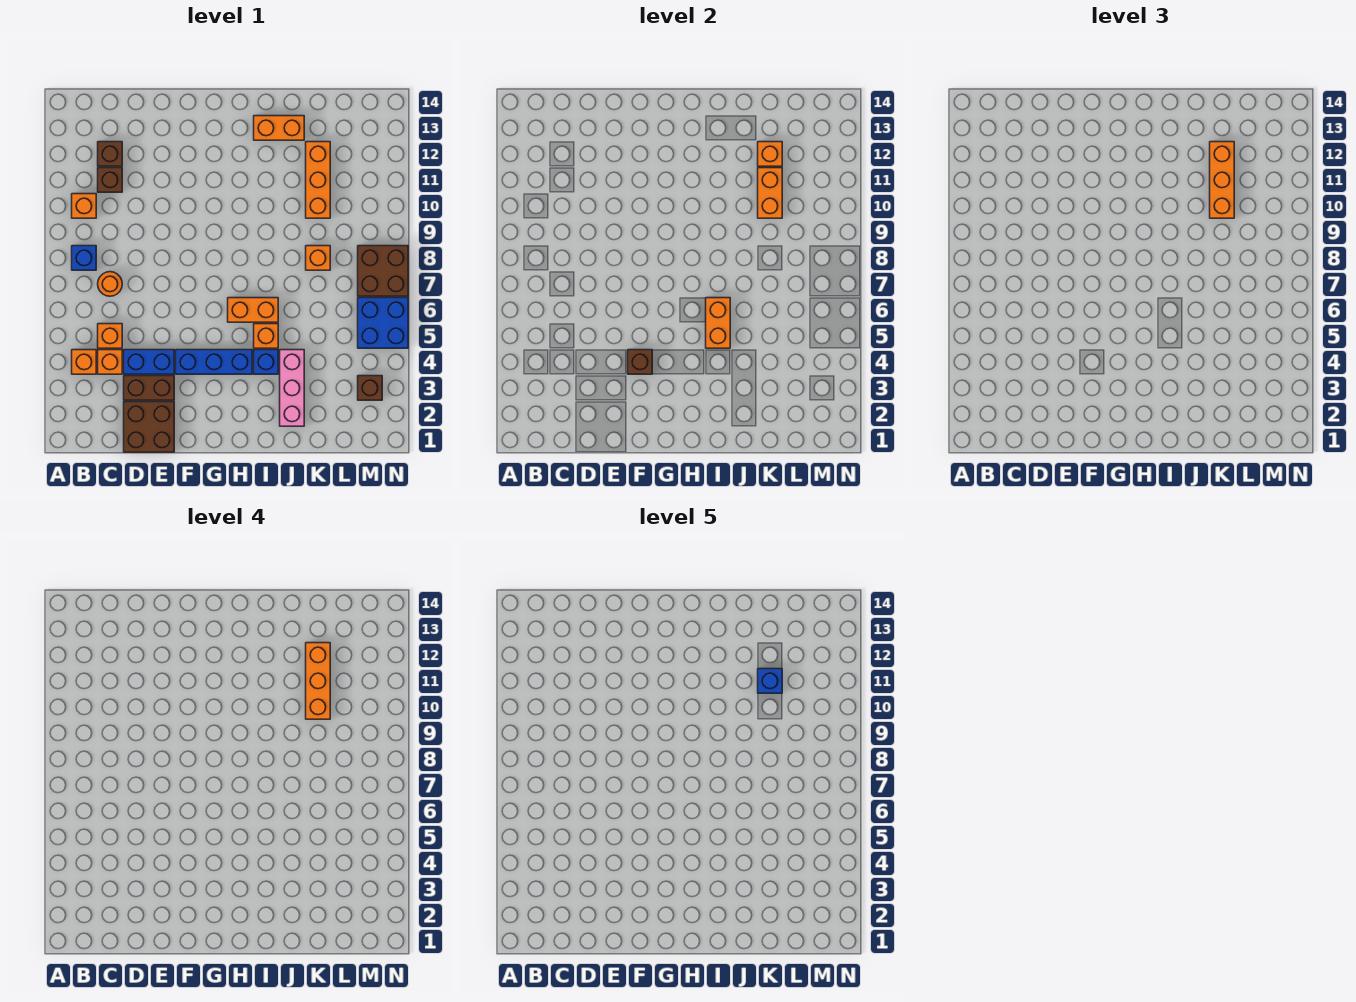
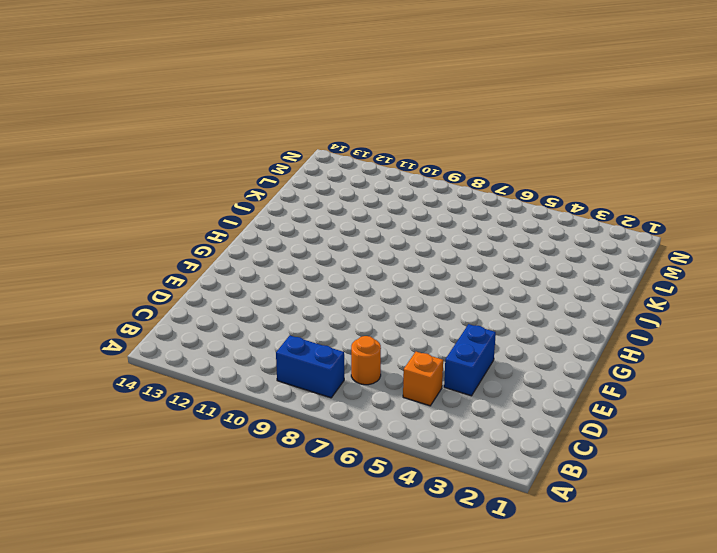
blue brick B8:B9 level 1 -> blue brick B8 level 1
none -> orange brick B4 level 1
none -> orange brick B10 level 1
none -> orange brick C4 level 1

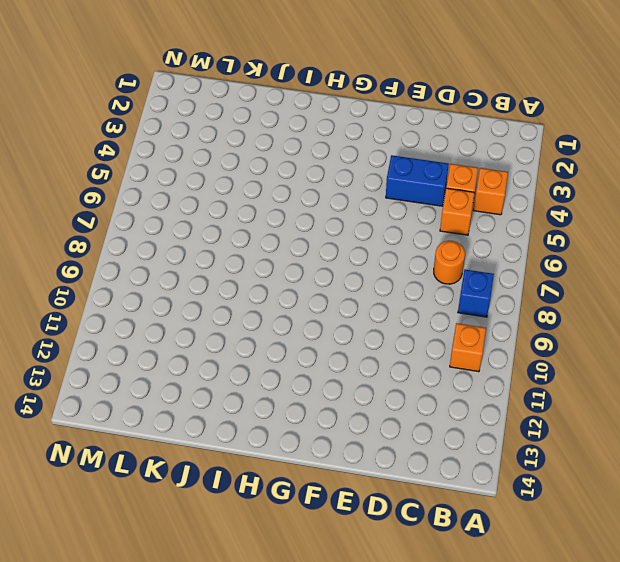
none -> brown brick C11 level 1
none -> brown brick C12 level 1
none -> brown brick D1:E2 level 1

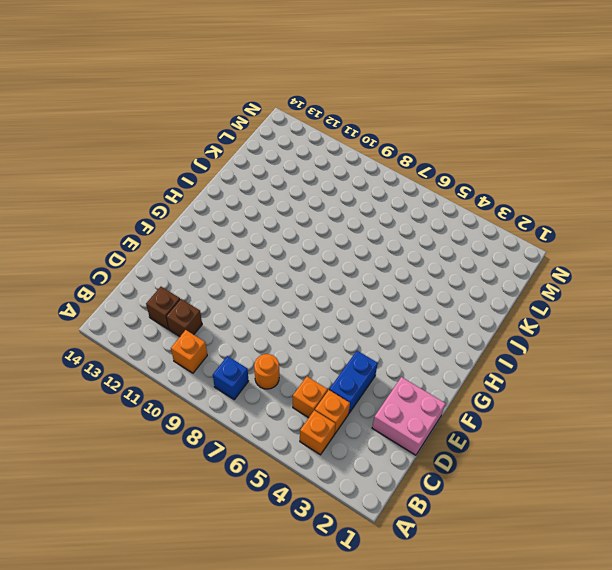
pink brick D1:E2 level 1 -> brown brick D1:E2 level 1
none -> brown brick D3:E3 level 1
none -> blue brick F4:H4 level 1
none -> orange brick H6:I6 level 1

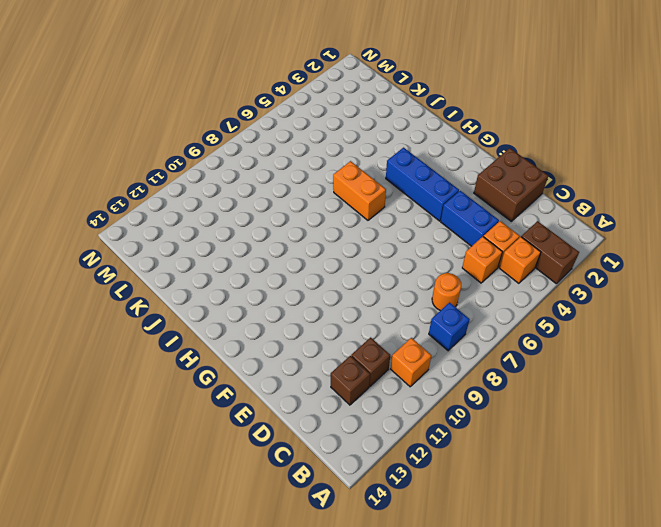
brown brick A3:B3 level 1 -> brown brick D3:E3 level 1
none -> blue brick I4 level 1
none -> orange brick I5 level 1
none -> orange brick I13:J13 level 1

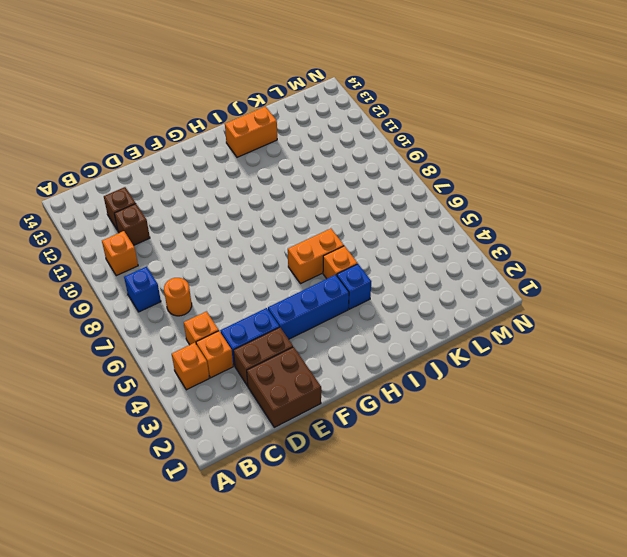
none -> pink brick J2:J4 level 1
none -> orange brick K8 level 1
none -> orange brick K10:K12 level 1

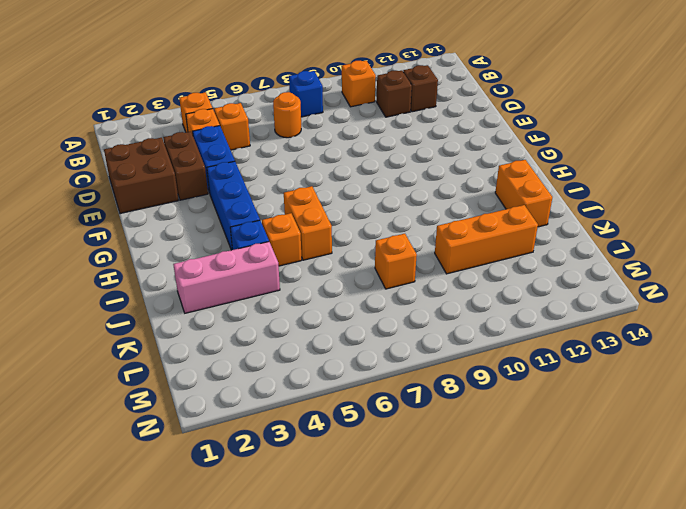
none -> brown brick M3 level 1
none -> blue brick M5:N6 level 1
none -> brown brick M7:N8 level 1

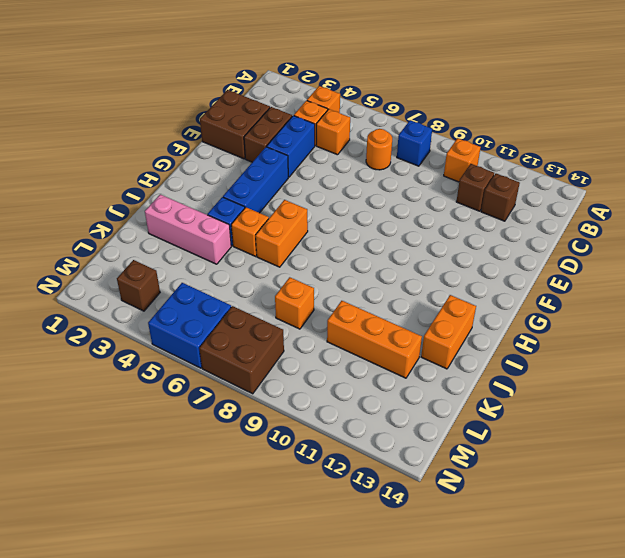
none -> brown brick F4 level 2
none -> orange brick I5:I6 level 2
none -> orange brick K10:K11 level 2

